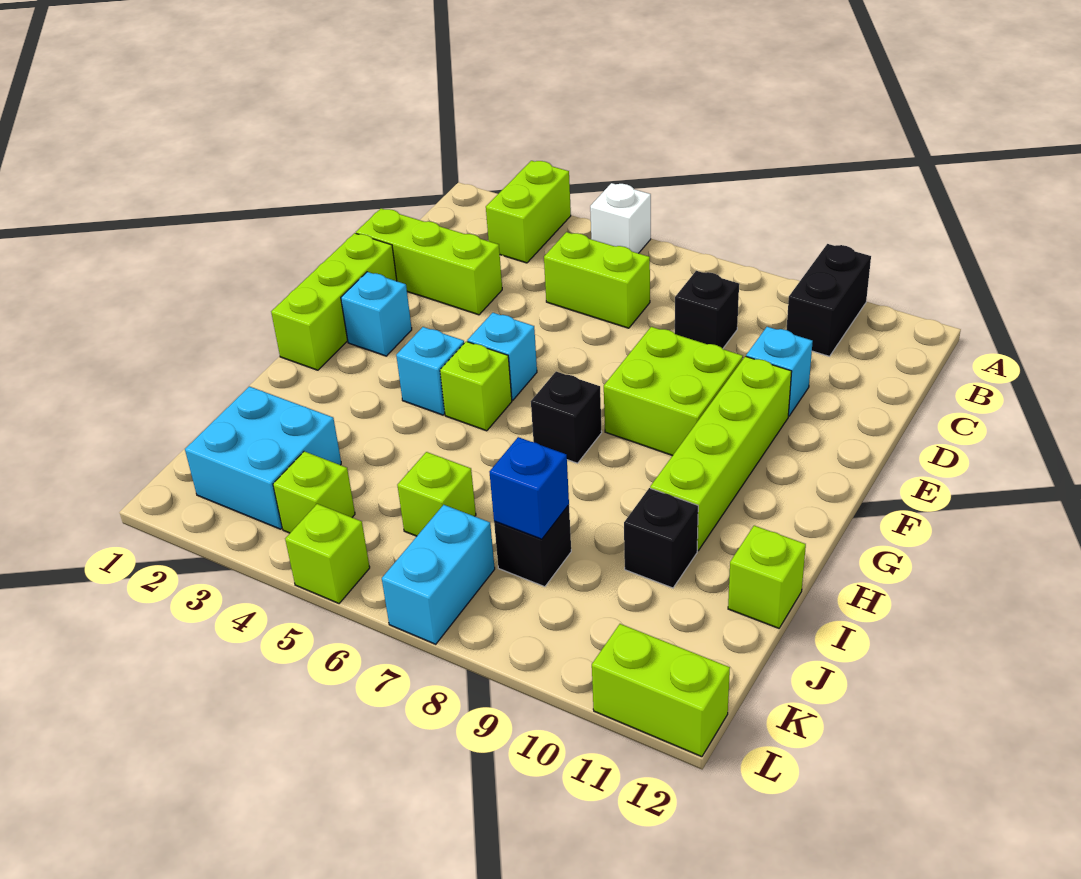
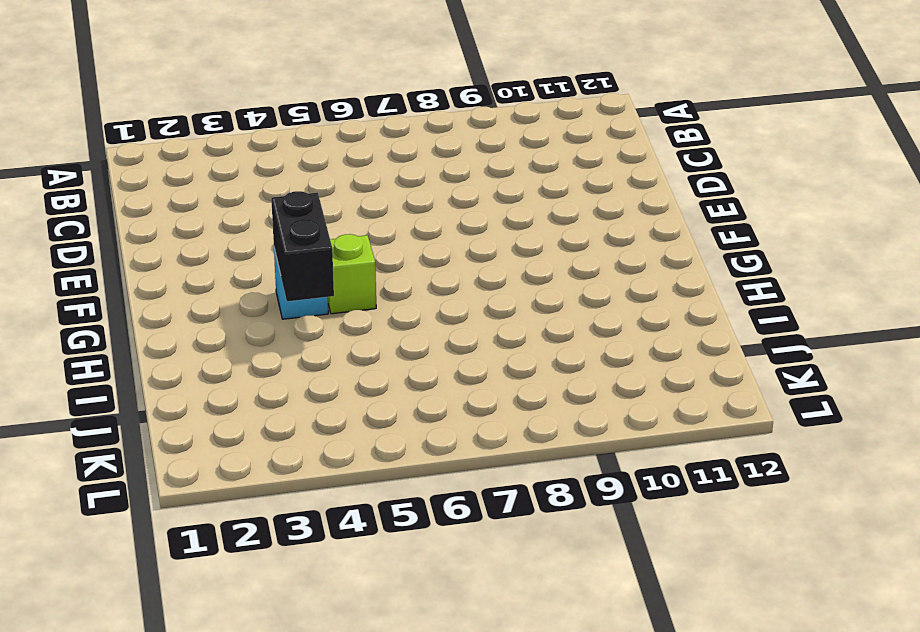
black brick G4:H4 level 2 -> black brick A10:B10 level 1
none -> lime brick A3:B3 level 1
none -> white brick A5 level 1
none -> lime brick C5:C6 level 1

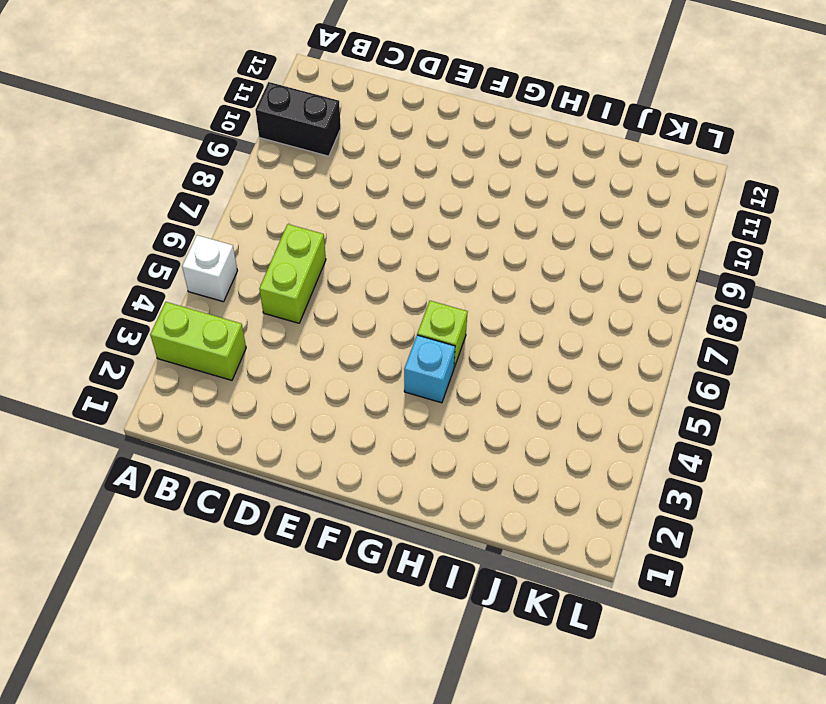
none -> black brick C8 level 1
none -> lime brick D1:D3 level 1
none -> cyan brick D10 level 1

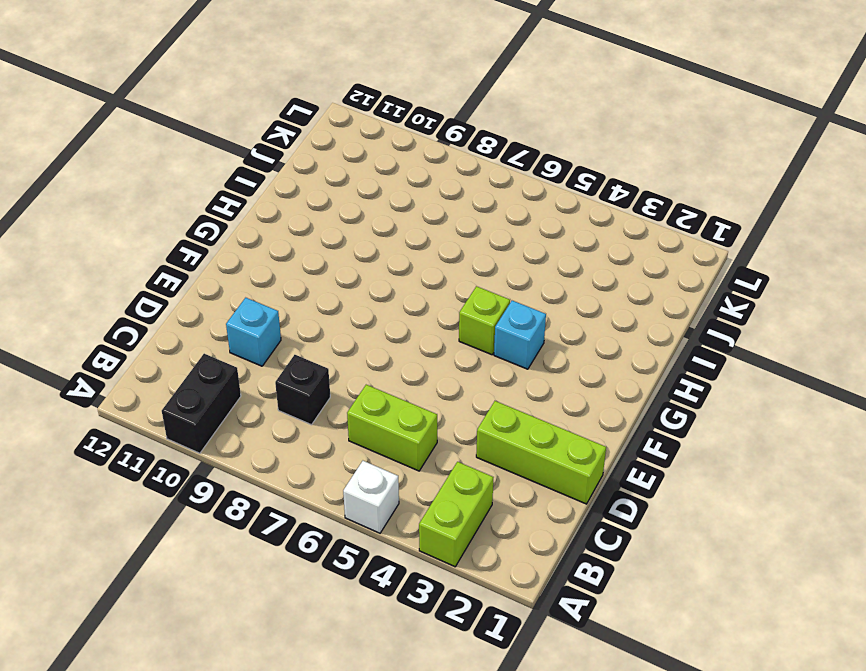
none -> lime brick E1:G1 level 1
none -> lime brick E8:F9 level 1
none -> lime brick E10:H10 level 1

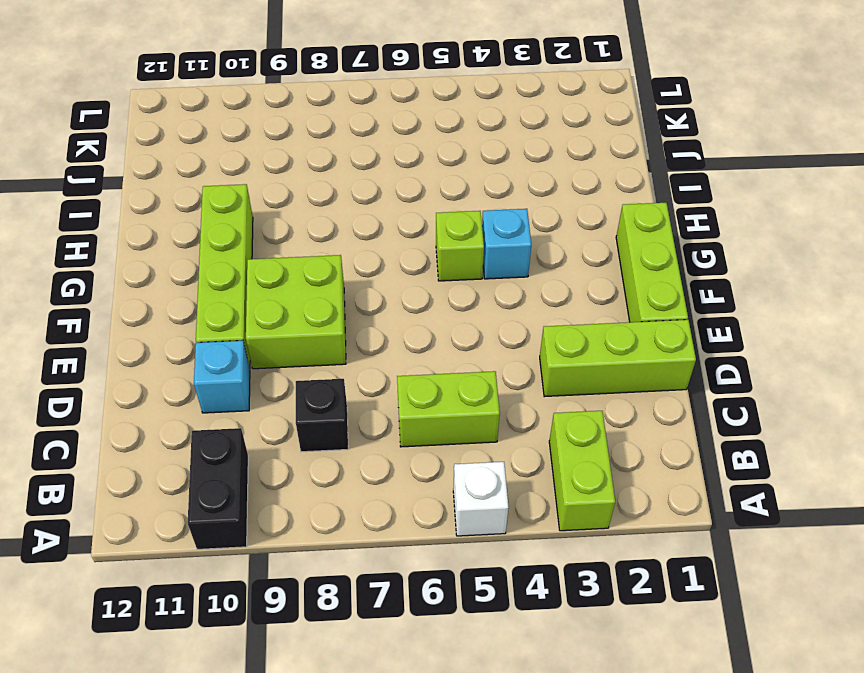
none -> cyan brick F2 level 1
none -> cyan brick F5 level 1
none -> black brick G7 level 1

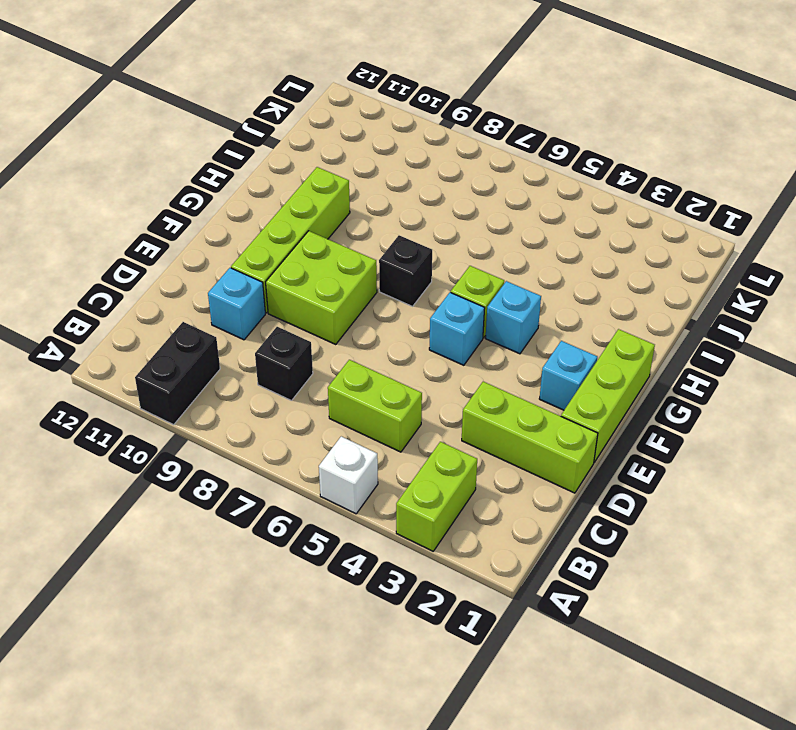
none -> black brick I10 level 1
none -> lime brick I12 level 1
none -> cyan brick J2:K3 level 1

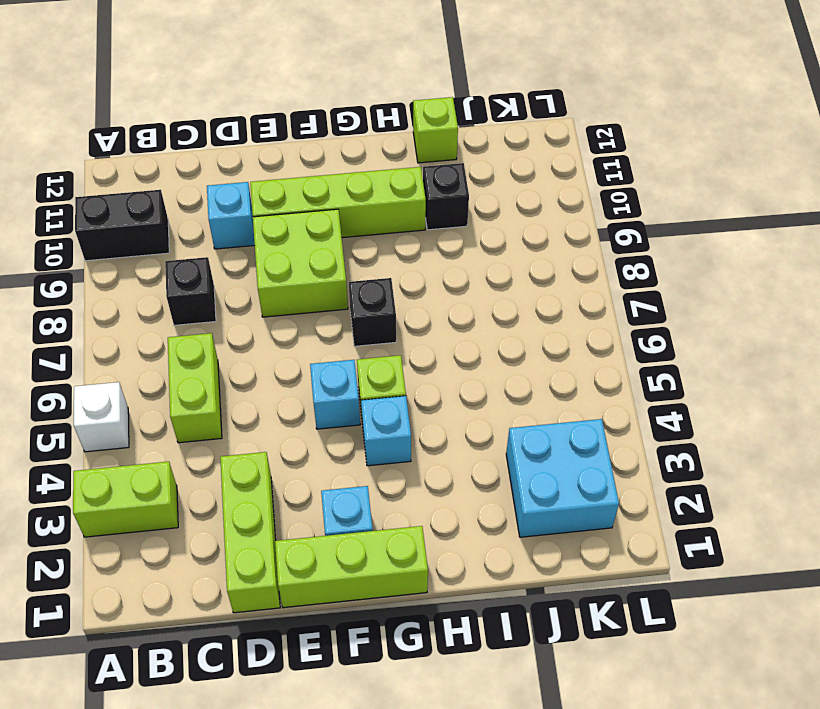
none -> lime brick J6 level 1
none -> black brick J8 level 1
none -> lime brick K4 level 1

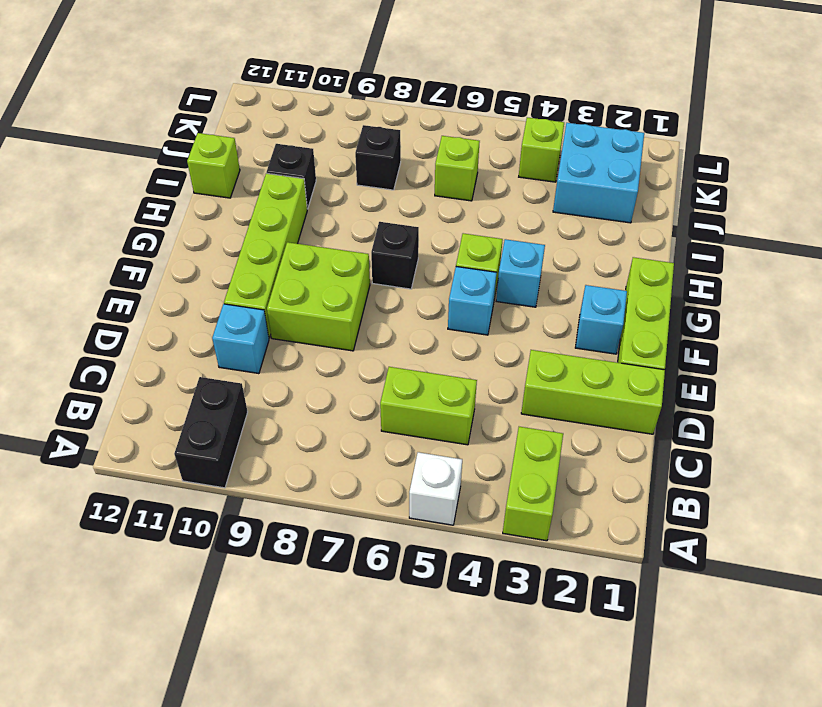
none -> black brick C8 level 1
none -> cyan brick K7:L7 level 1
none -> lime brick L5 level 1

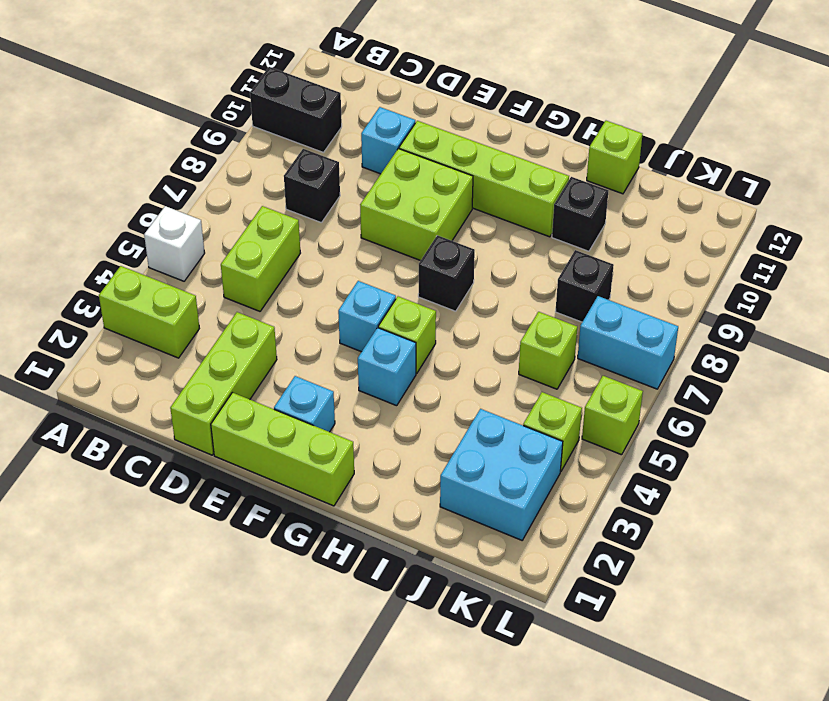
none -> lime brick L11:L12 level 1
none -> blue brick J8 level 2

